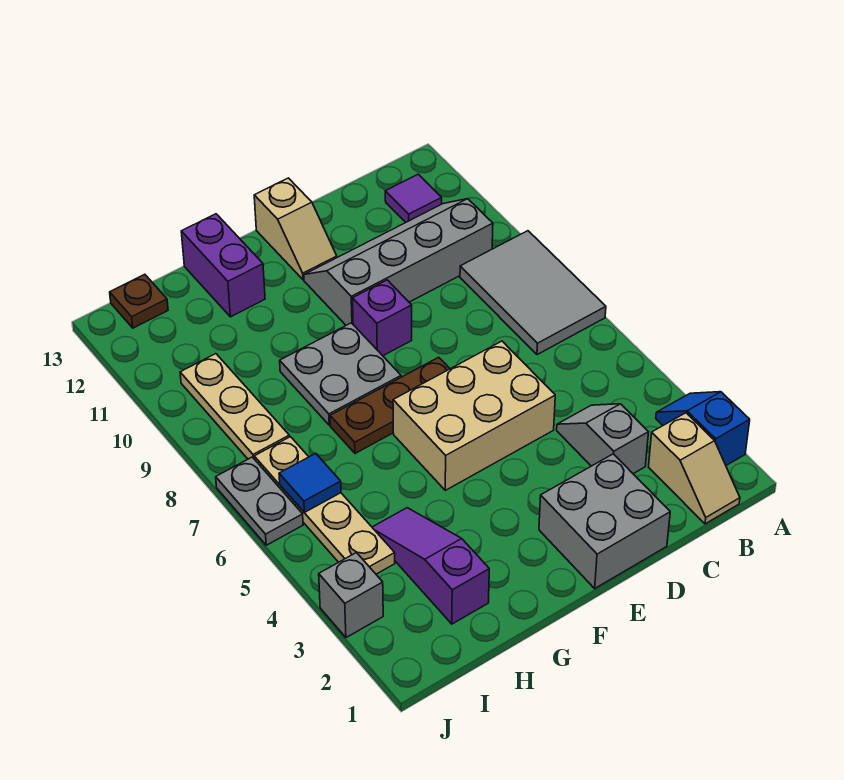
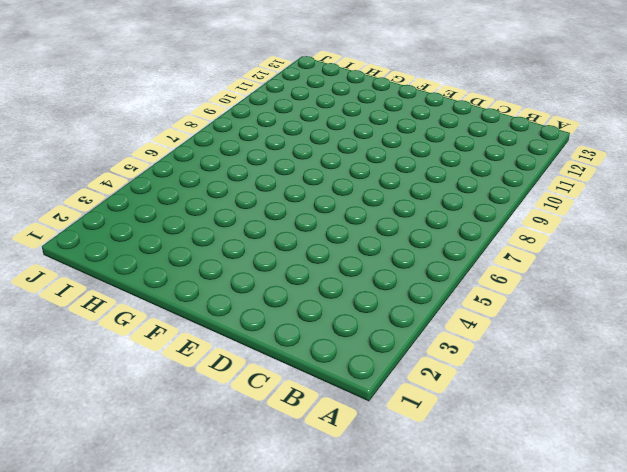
none -> blue slope A2:A3 level 1 top 2
none -> grey tile A7:B9 level 1
none -> tan slope B1:B2 level 1 top 2

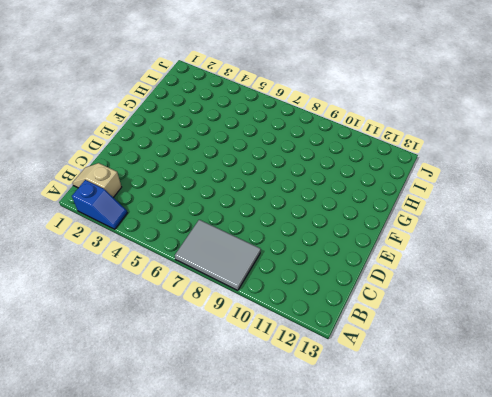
none -> grey slope B10:E11 level 1 top 10
none -> purple tile B12 level 1
none -> grey slope C3:C4 level 1 top 3

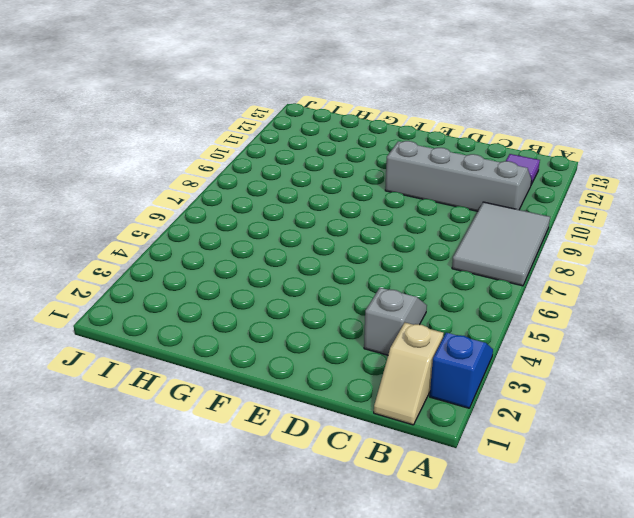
none -> grey brick D1:E2 level 1
none -> tan brick D5:F6 level 1
none -> brown plate E7:G7 level 1

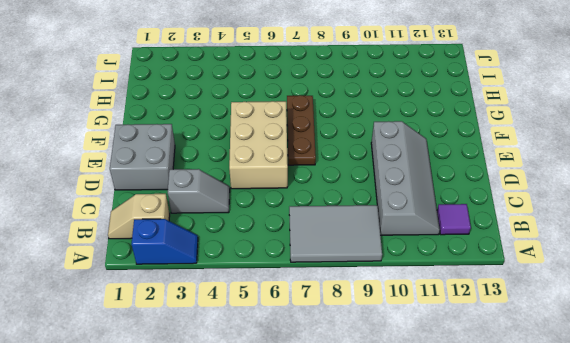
none -> purple brick E9 level 1
none -> tan slope E12:E13 level 1 top 13
none -> grey plate F8:G9 level 1

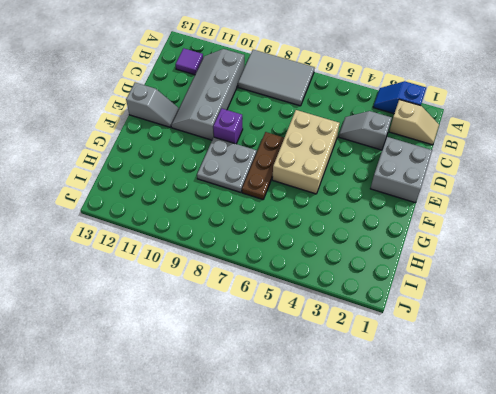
grey slope E12:E13 level 1 top 13 -> tan slope E12:E13 level 1 top 13
none -> purple brick G12:G13 level 1
none -> purple slope H2:H4 level 1 top 2
none -> tan plate I4:I7 level 1

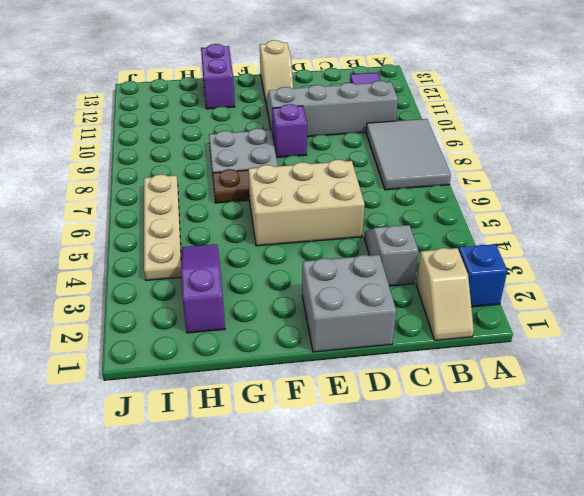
none -> tan plate I8:I10 level 1
none -> brown plate I13 level 1
none -> grey brick J3 level 1

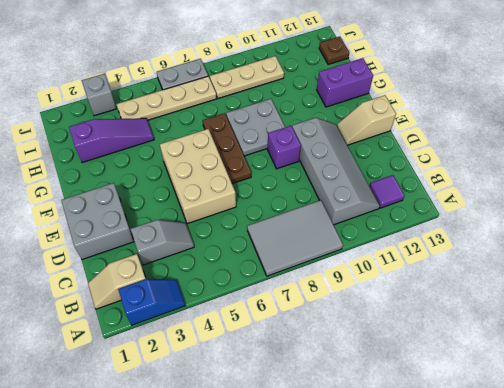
none -> blue tile I6 level 2

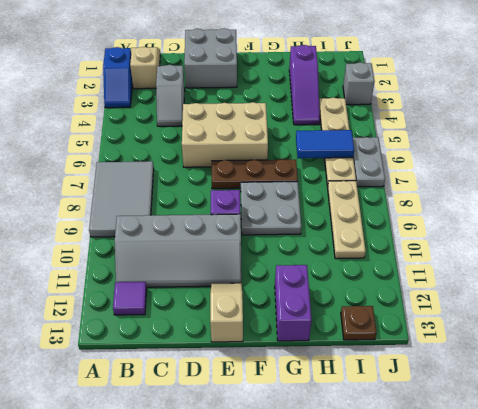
blue tile H6:I6 level 2 -> blue tile I6 level 2

